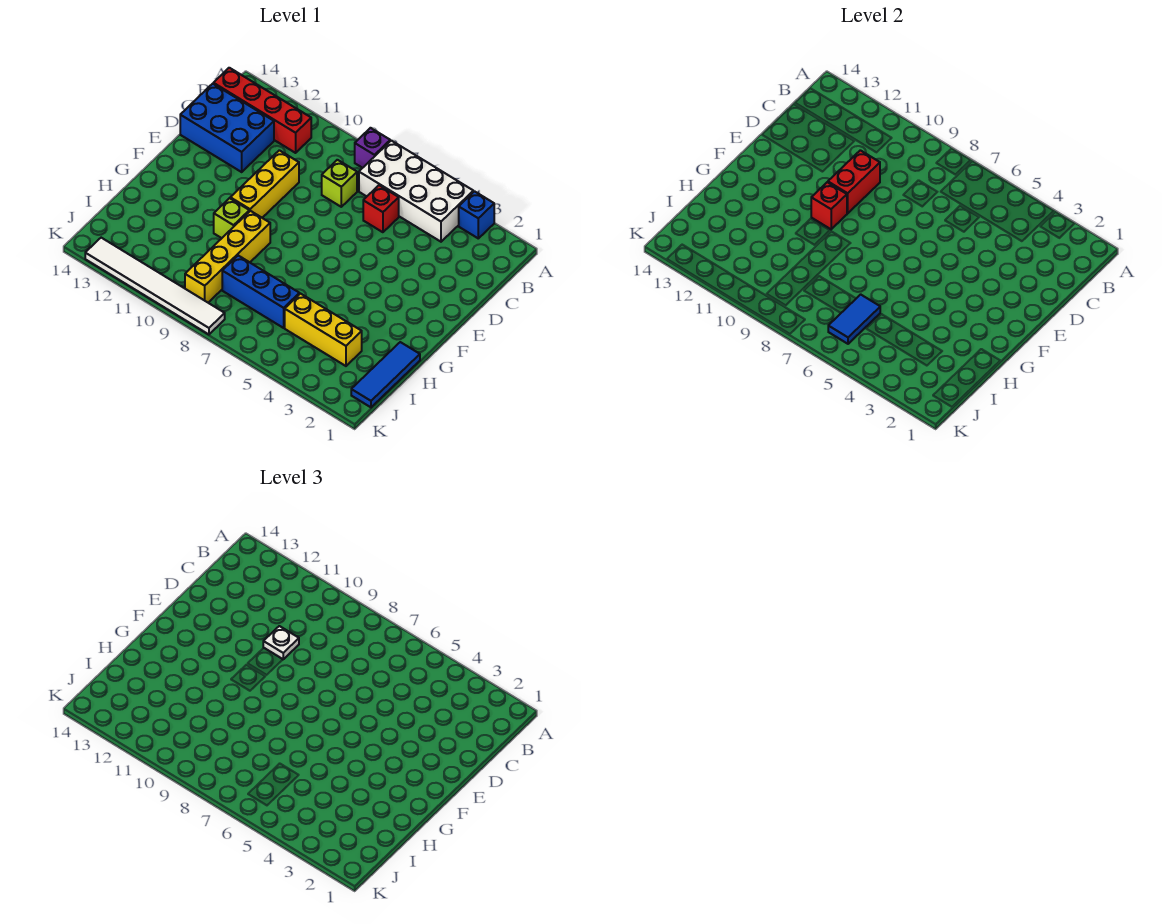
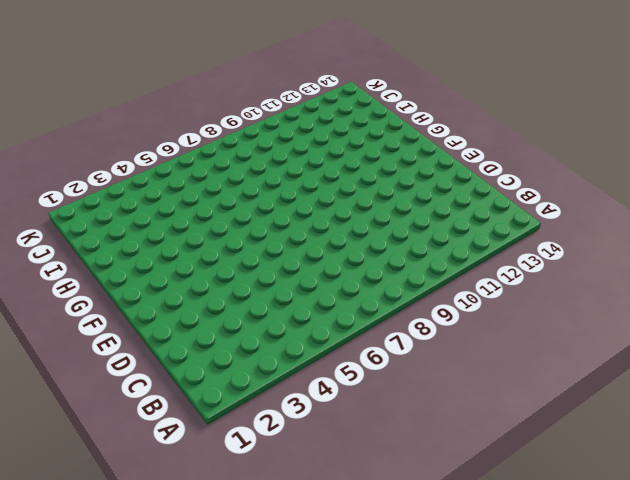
none -> blue brick A3 level 1
none -> white brick A4:B7 level 1
none -> purple brick A8 level 1

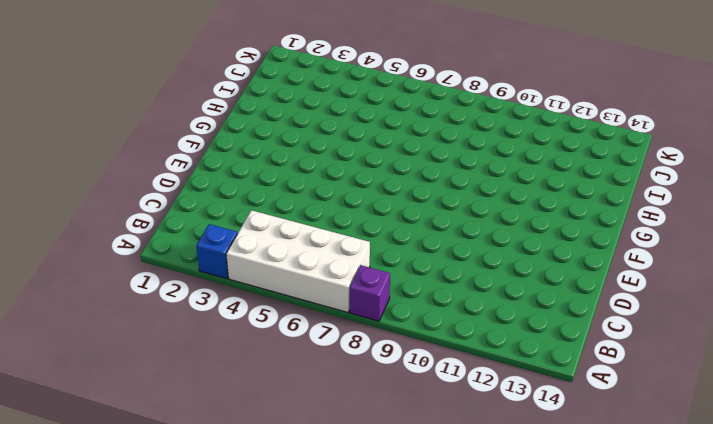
none -> red brick B11:B14 level 1
none -> red brick C6 level 1
none -> lime brick C8 level 1

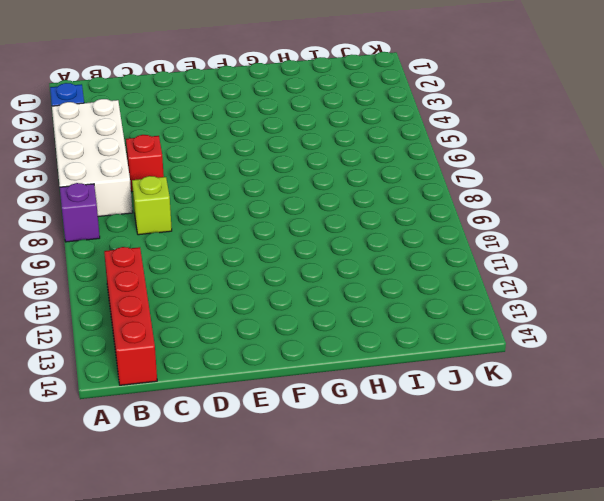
none -> blue brick C12:D14 level 1
none -> yellow brick D10:F10 level 1
none -> yellow brick G9:J9 level 1

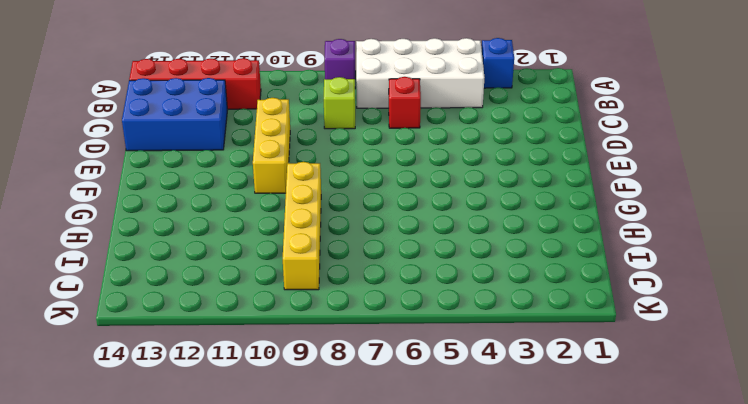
none -> lime brick G10 level 1
none -> blue tile H1:J1 level 1
none -> yellow brick I3:I5 level 1

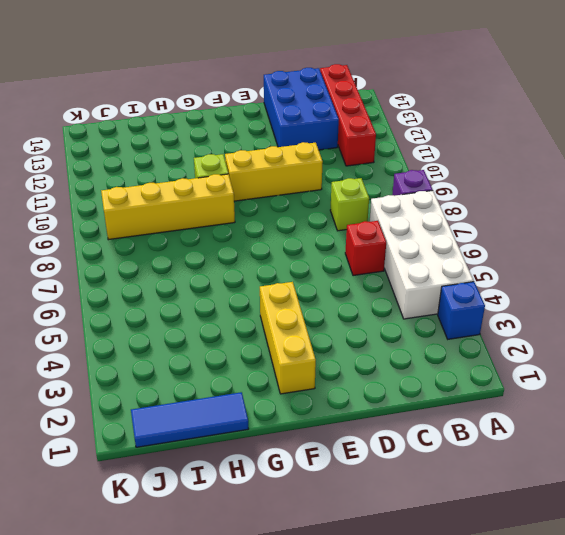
yellow brick F2:F4 level 1 -> yellow brick I3:I5 level 1
none -> blue brick I6:I8 level 1
none -> white tile K8:K13 level 1
none -> red brick D10:E10 level 2

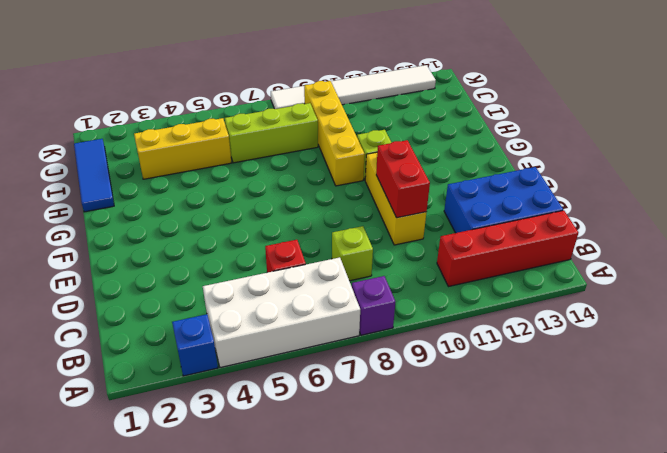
lime brick I6:I8 level 1 -> blue brick I6:I8 level 1
none -> red brick F10 level 2
none -> blue tile I6:J6 level 2
none -> white plate D10 level 3

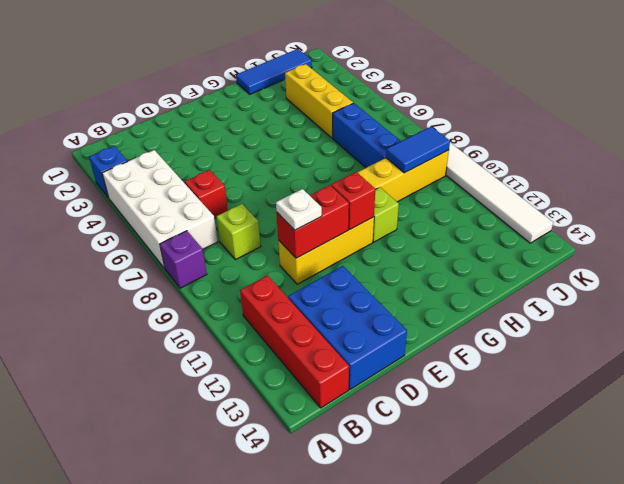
blue tile I9:J9 level 2 -> blue tile I6:J6 level 2

